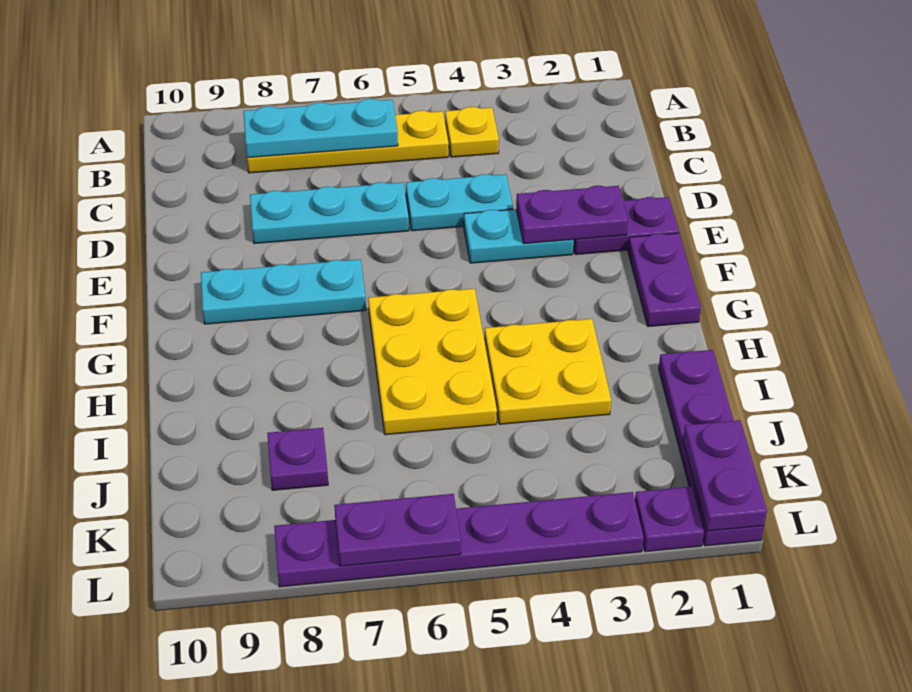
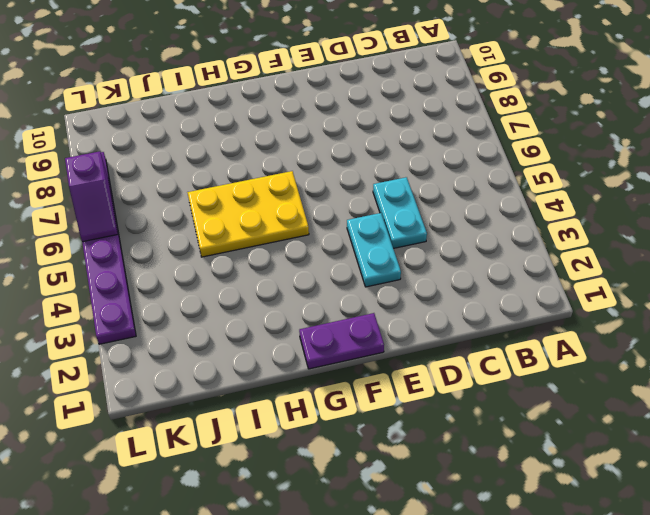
purple slope L6:L7 level 2 top 7 -> purple plate L6:L7 level 2
none -> yellow plate B4 level 1
none -> yellow plate B5:B8 level 1
none -> cyan plate D6:D8 level 1

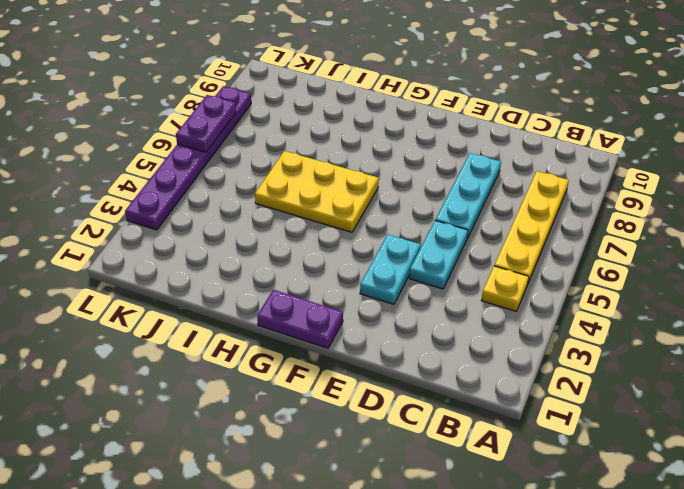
none -> purple plate E1:E2 level 1
none -> cyan plate F7:F9 level 1
none -> yellow plate H3:I4 level 1

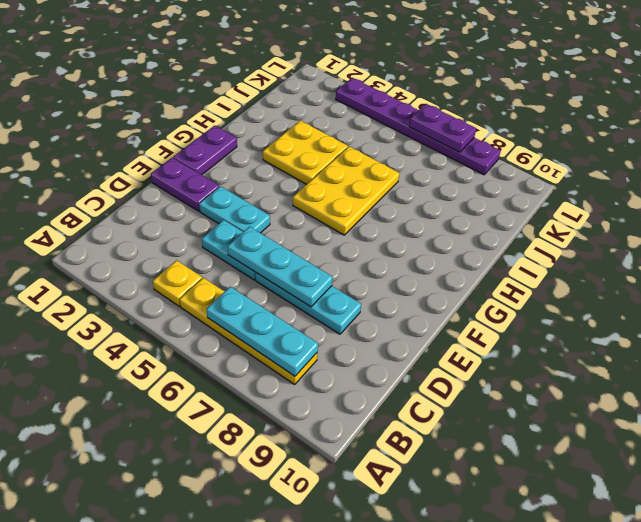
cyan plate D5:D7 level 2 -> cyan plate F7:F9 level 1
none -> purple plate I1:L1 level 1
none -> purple plate J8 level 1
none -> purple plate L2 level 1

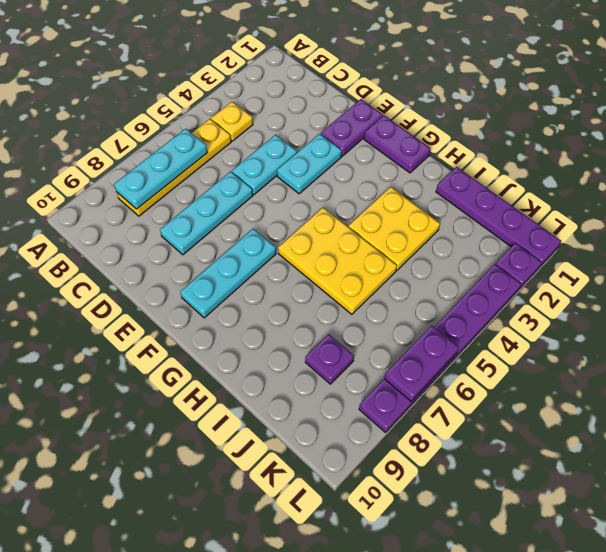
none -> purple plate E2:E3 level 2
none -> purple plate K1:L1 level 2

